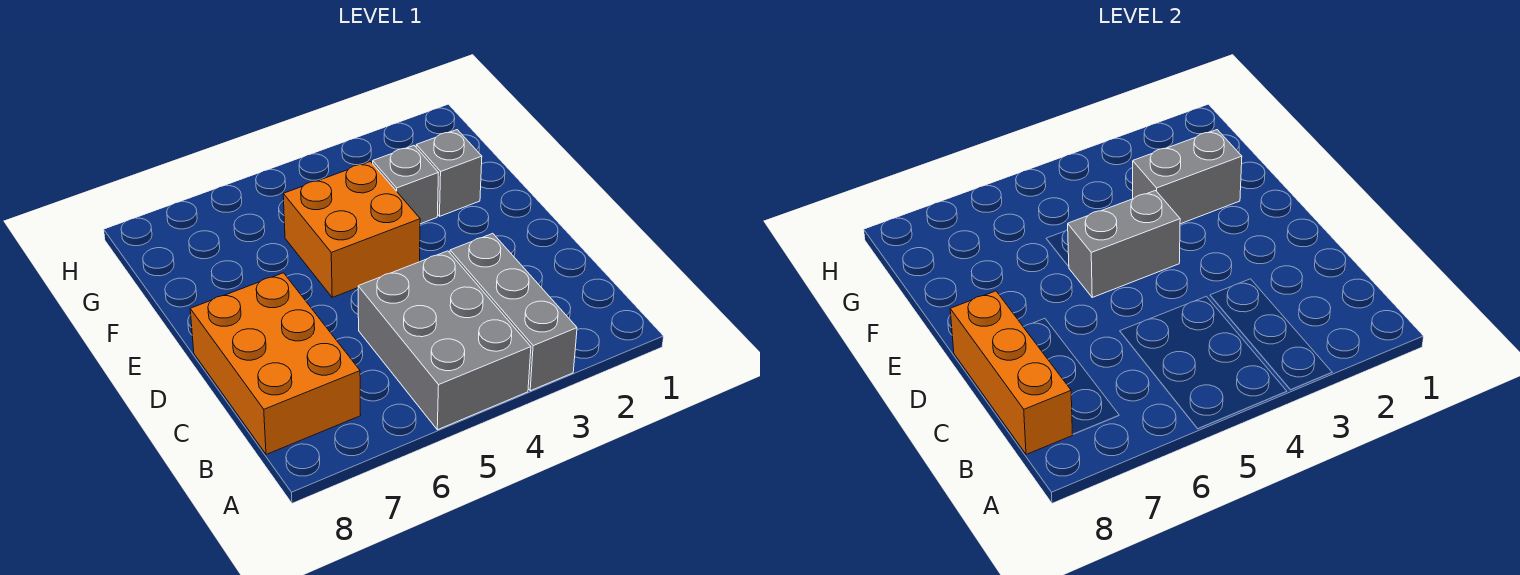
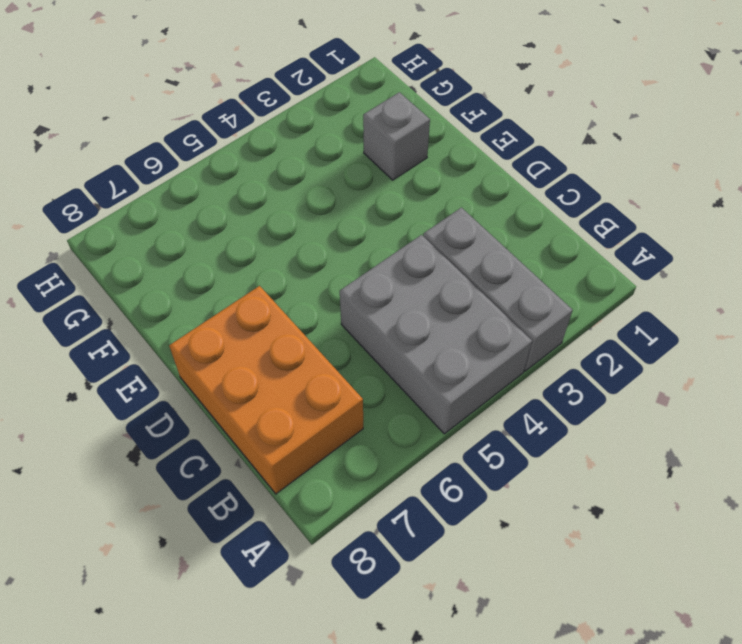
none -> orange brick E4:F5 level 1
none -> grey brick F3 level 1

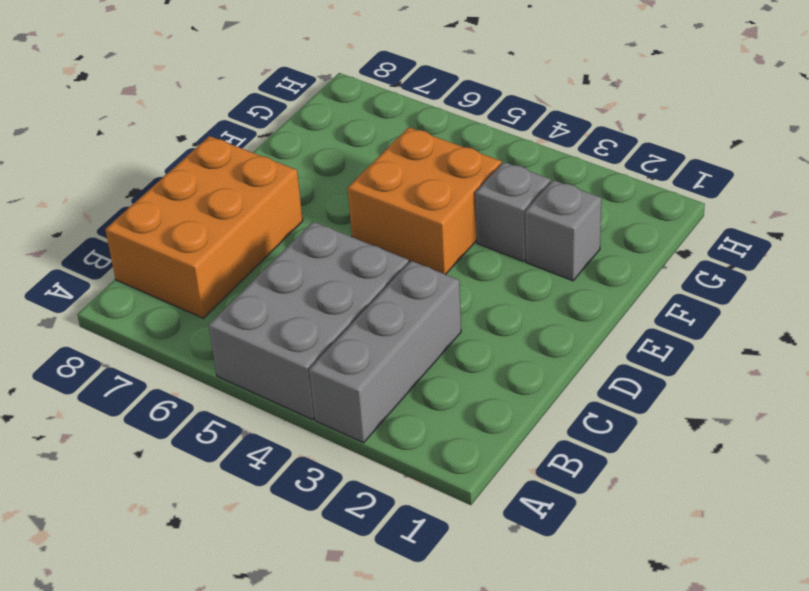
none -> orange brick B8:D8 level 2
none -> grey brick E4:E5 level 2

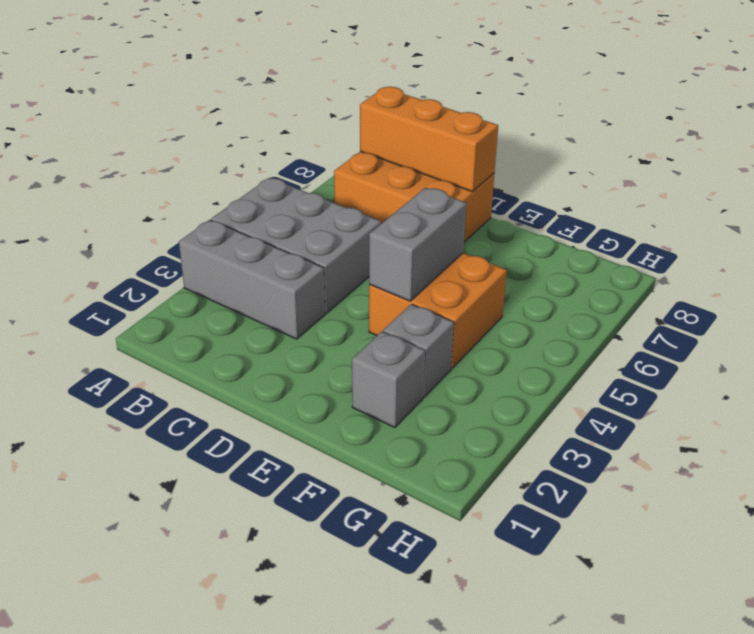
none -> grey brick F2:F3 level 2

